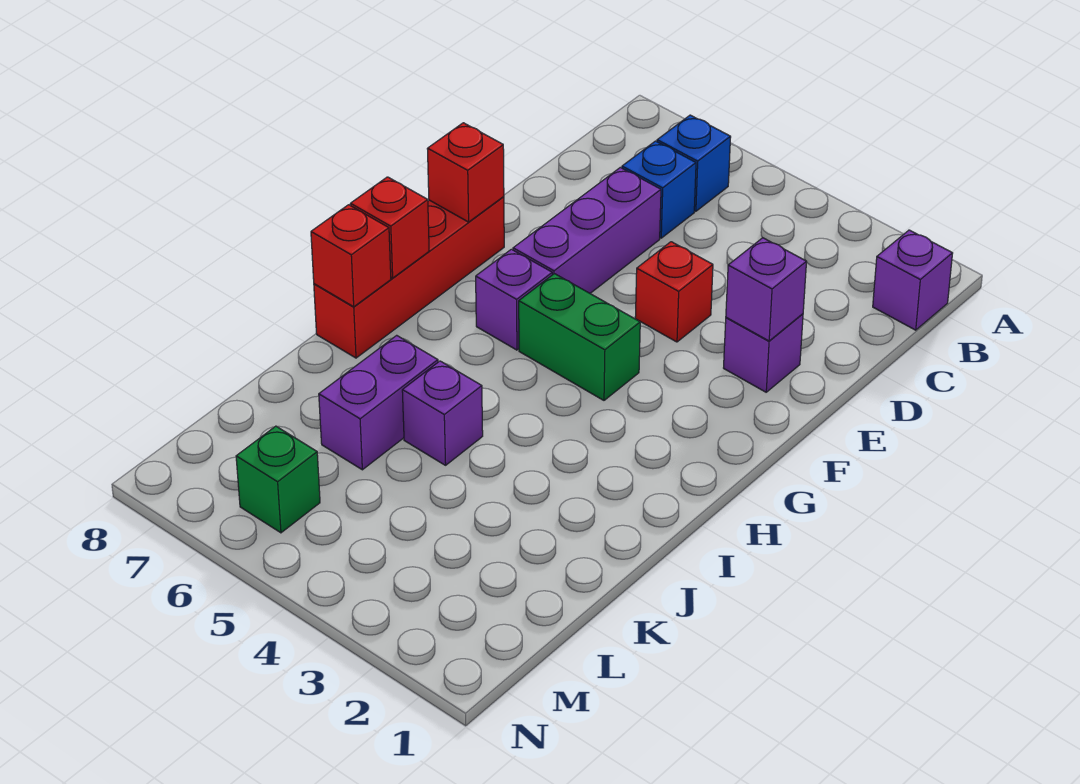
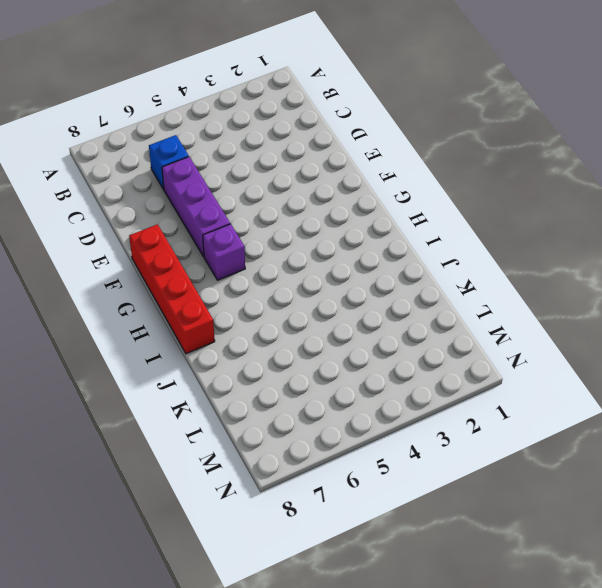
none -> purple brick B1 level 1
none -> blue brick B6 level 1
none -> purple brick E2 level 1

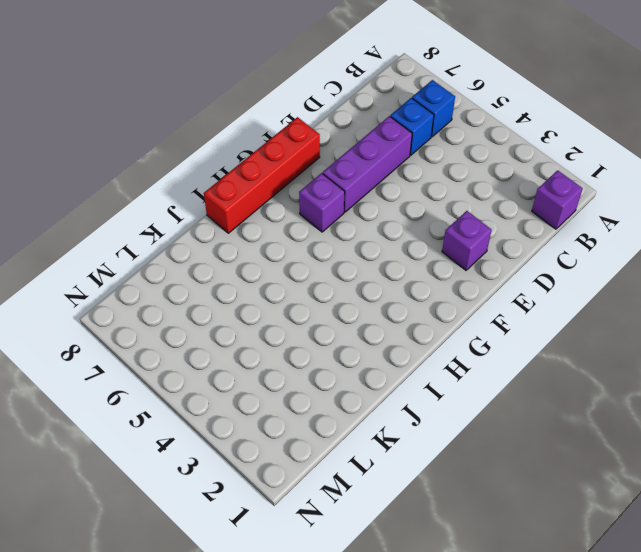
none -> red brick E4 level 1
none -> green brick G4:G5 level 1
none -> purple brick J5 level 1

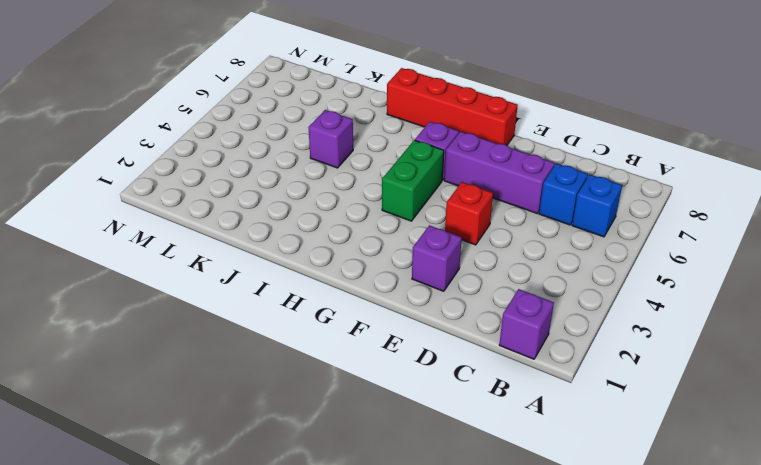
none -> purple brick J6:K6 level 1
none -> green brick M6 level 1
none -> purple brick E2 level 2

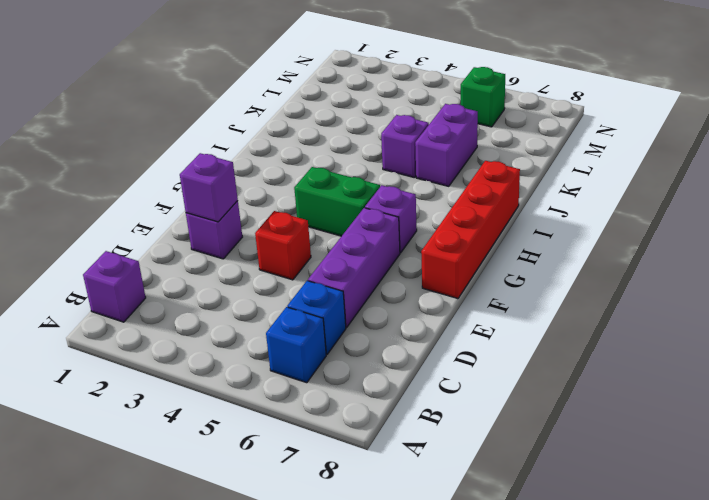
none -> red brick F8 level 2
none -> red brick H8 level 2
none -> red brick I8 level 2

